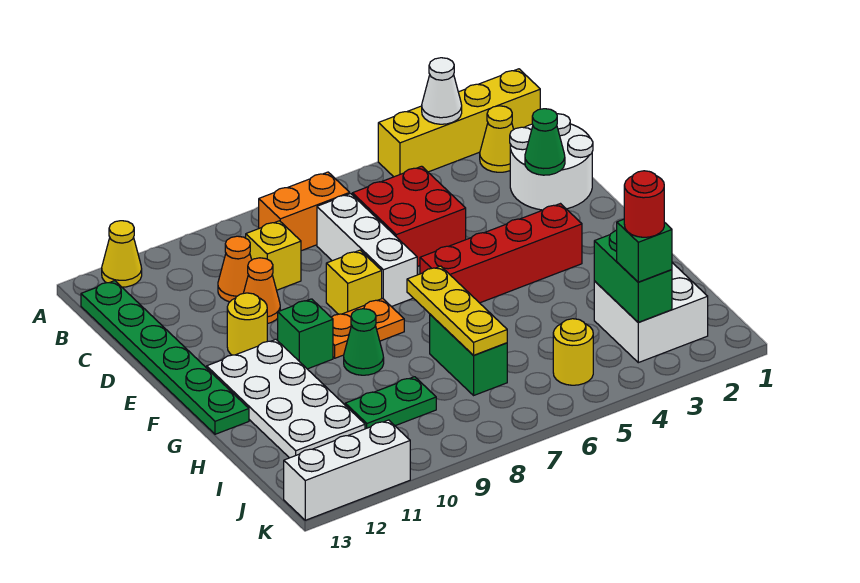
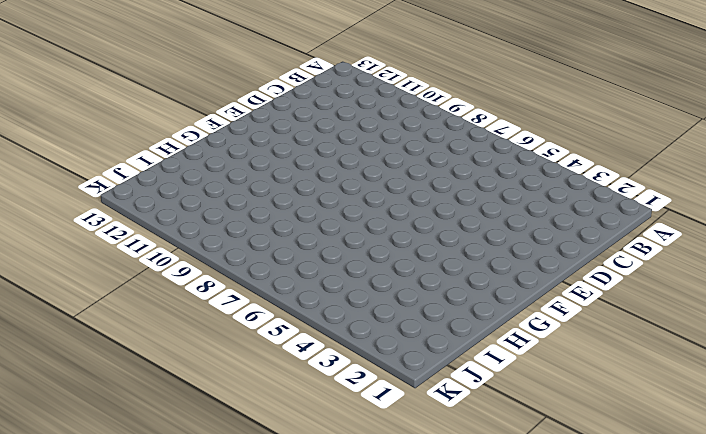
none -> yellow brick A1:A4 level 1
none -> yellow cone A12 level 1
none -> yellow cone B2 level 1

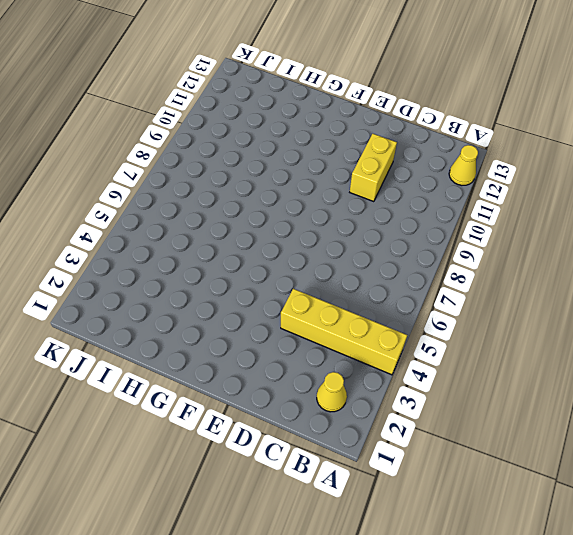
yellow brick A4:D4 level 1 -> yellow brick A1:A4 level 1
yellow brick D10:D11 level 1 -> orange cone D10 level 1
none -> orange brick B7:B8 level 1
none -> green plate B13:G13 level 1
none -> white round brick C1:D2 level 1

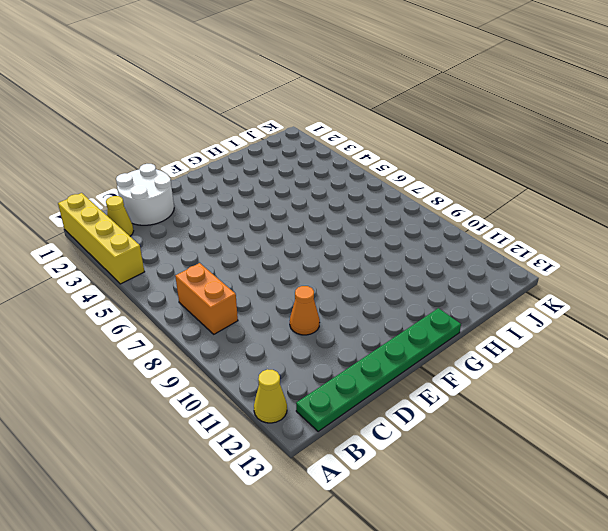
none -> red brick C5:D6 level 1
none -> white brick C7:E7 level 1
none -> yellow brick C9 level 1

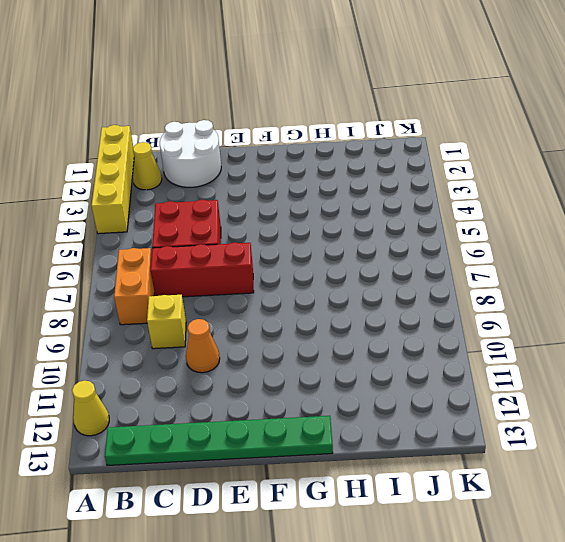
red brick C7:E7 level 1 -> white brick C7:E7 level 1
none -> orange cone C10 level 1
none -> yellow brick E8 level 1
none -> yellow round brick E11 level 1

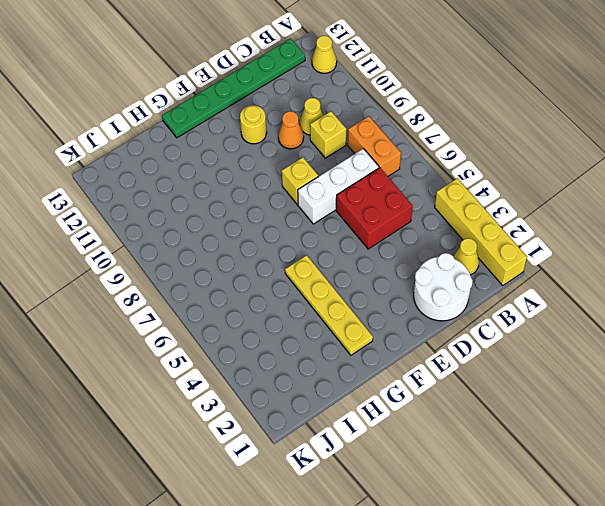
yellow cone C10 level 1 -> orange cone C10 level 1
yellow plate G2:G5 level 1 -> none
none -> red brick F3:F6 level 1
none -> orange plate F8:F9 level 1
none -> green brick F10 level 1

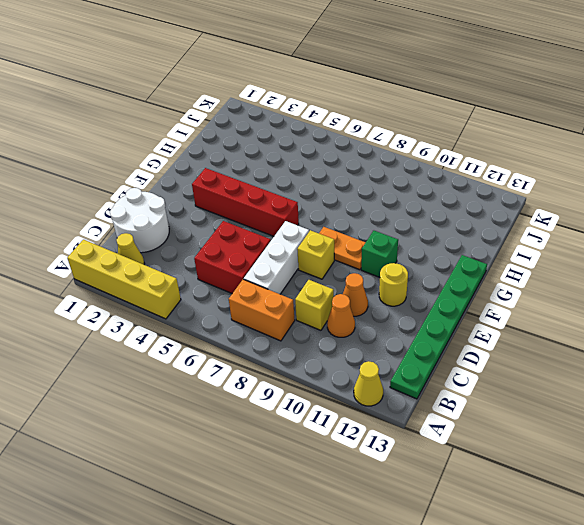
none -> white plate F11:I12 level 1
none -> green cone G9 level 1
none -> green brick H7:I7 level 1

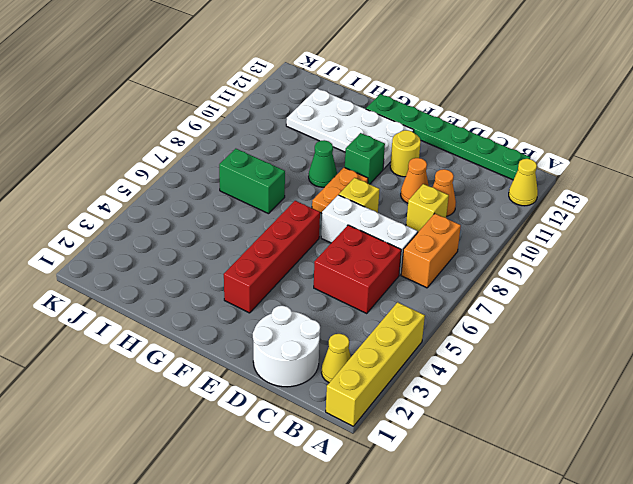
none -> white brick I2:J3 level 1
none -> green plate I9:I10 level 1
none -> yellow round brick J5 level 1

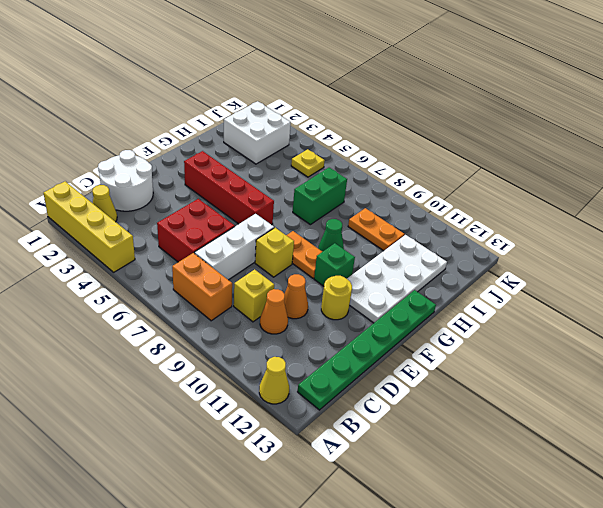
orange plate I9:I10 level 1 -> green plate I9:I10 level 1
yellow plate J5 level 1 -> yellow round brick J5 level 1
none -> white brick K11:K13 level 1
none -> white cone A3 level 2
none -> green cone D2 level 2

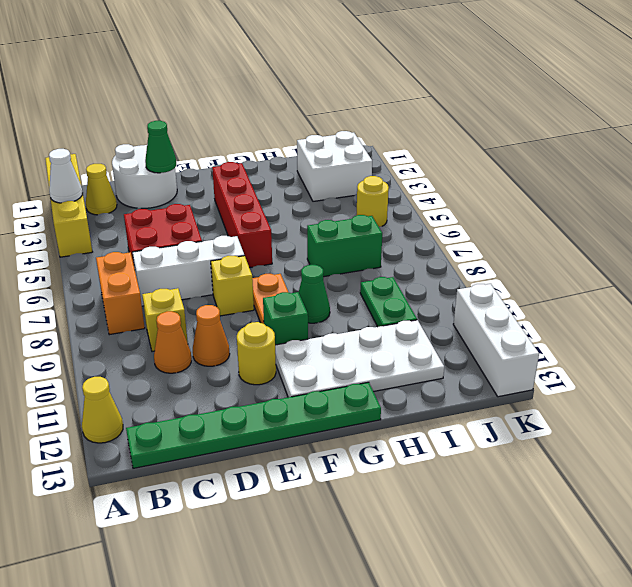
none -> yellow plate G7:I7 level 2
none -> green brick I3:J3 level 2
none -> green brick J3 level 3

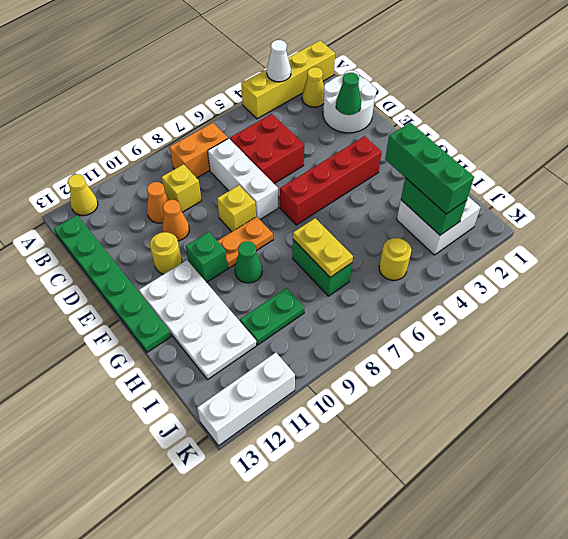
green brick H3:J3 level 3 -> green brick J3 level 3
yellow plate H7:I7 level 2 -> yellow plate G7:I7 level 2
none -> red round brick J3 level 4

